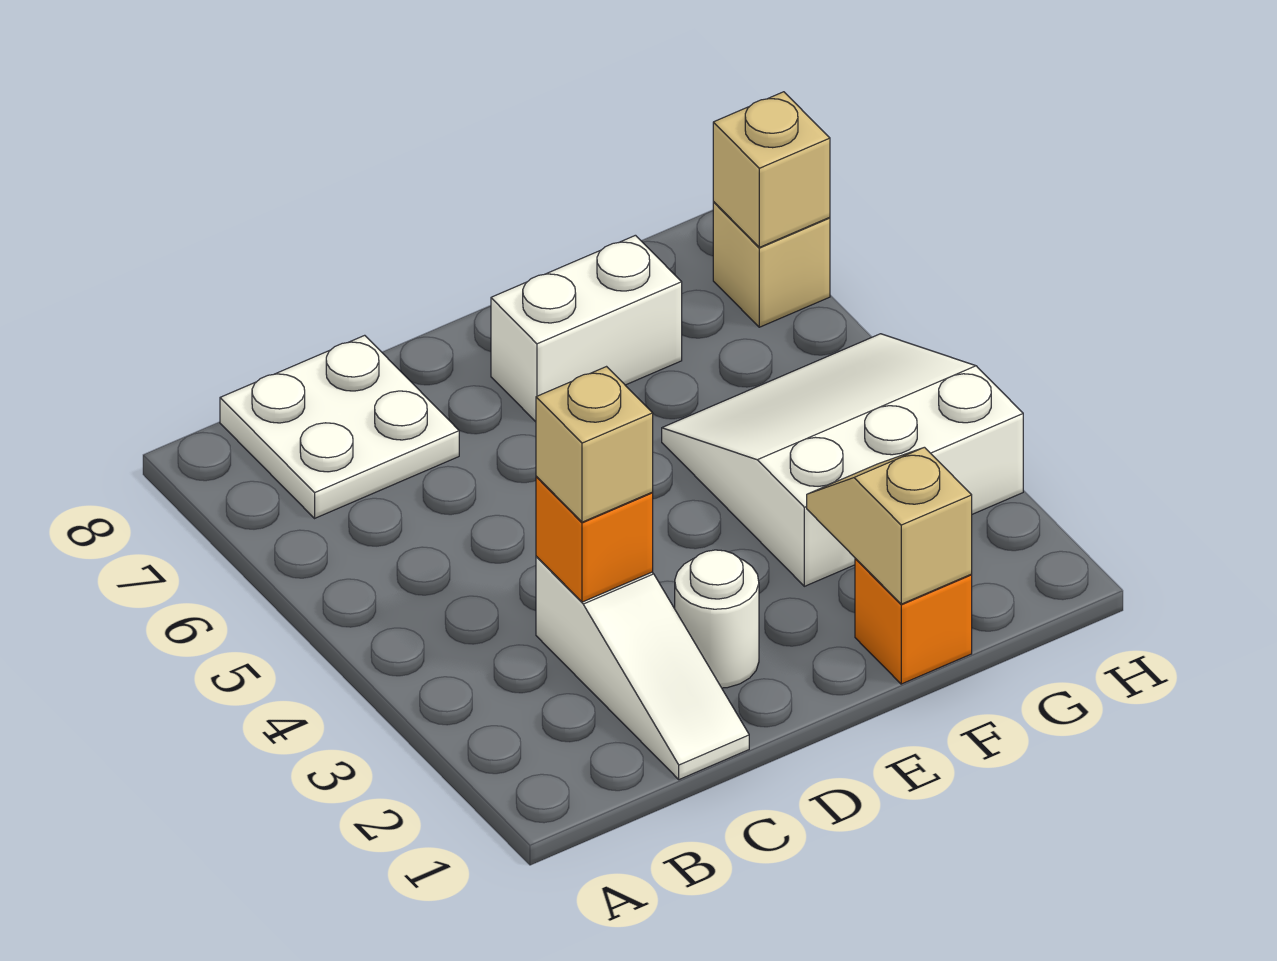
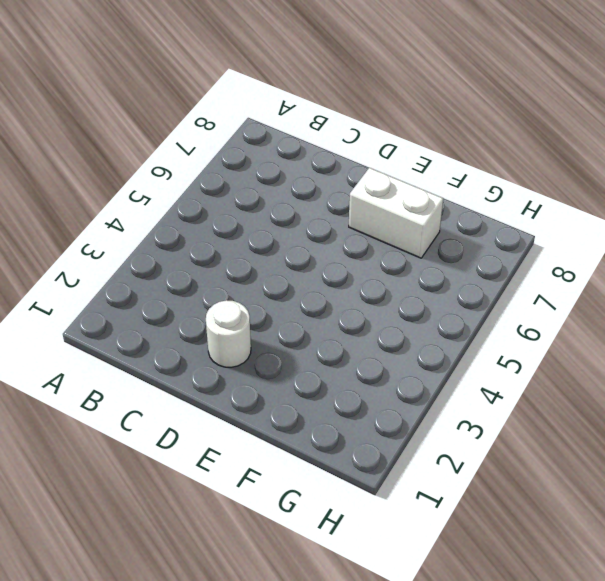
none -> white plate B7:C8 level 1
none -> white slope C1:C3 level 1 top 3

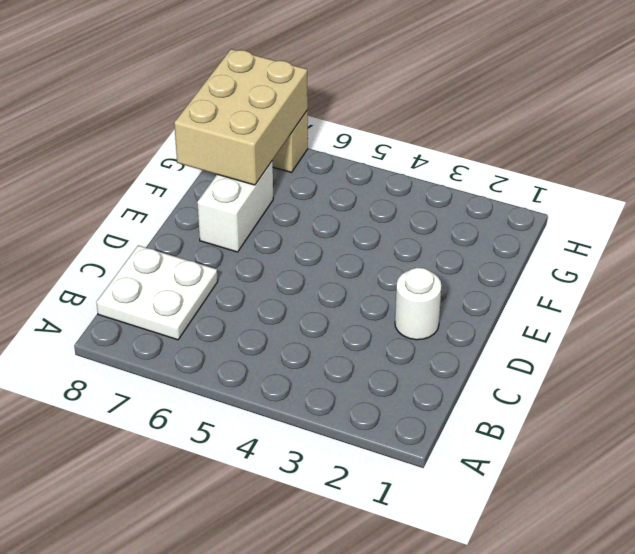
tan brick F7:H8 level 2 -> tan brick H7 level 2
none -> white slope C1:C3 level 1 top 3
none -> orange brick F1 level 1

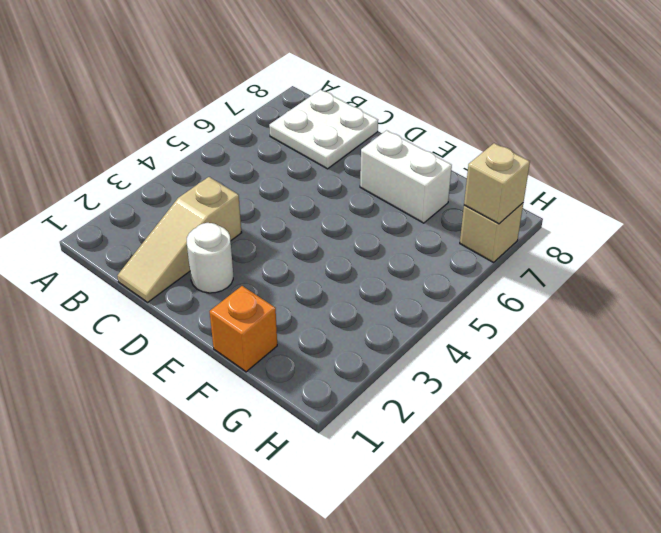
tan slope C1:C3 level 1 top 3 -> white slope C1:C3 level 1 top 3
none -> white slope F3:H5 level 1 top 3
none -> orange brick C3 level 2

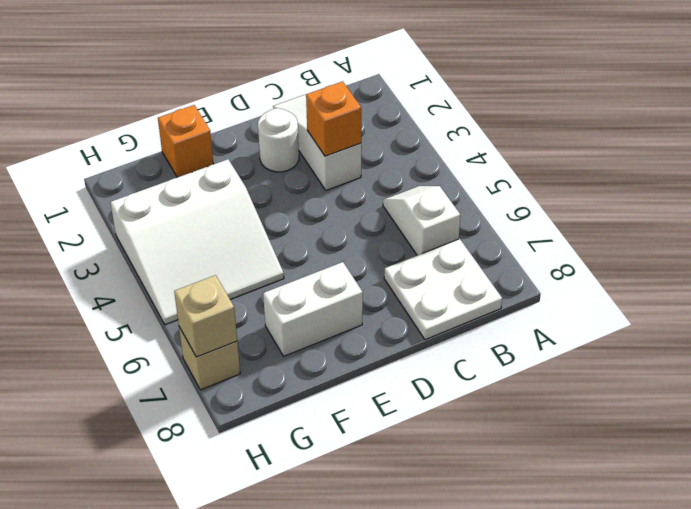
white slope B5:B6 level 1 top 6 -> none
none -> tan slope F1:F2 level 2 top 1
none -> tan brick C3 level 3

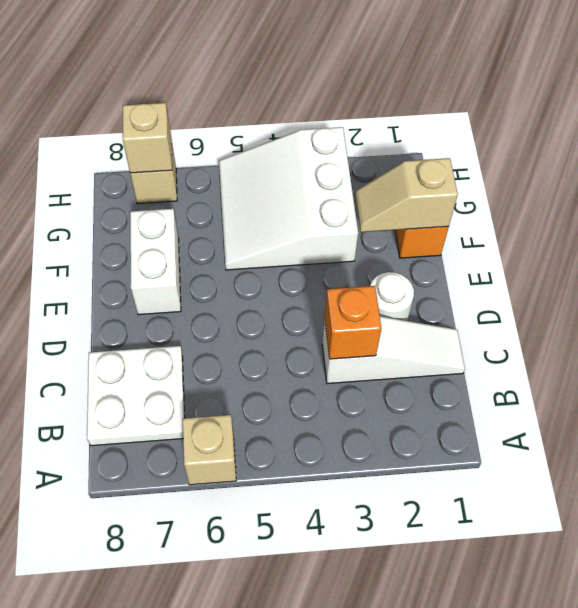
tan brick A6 level 1 -> tan brick C3 level 3

